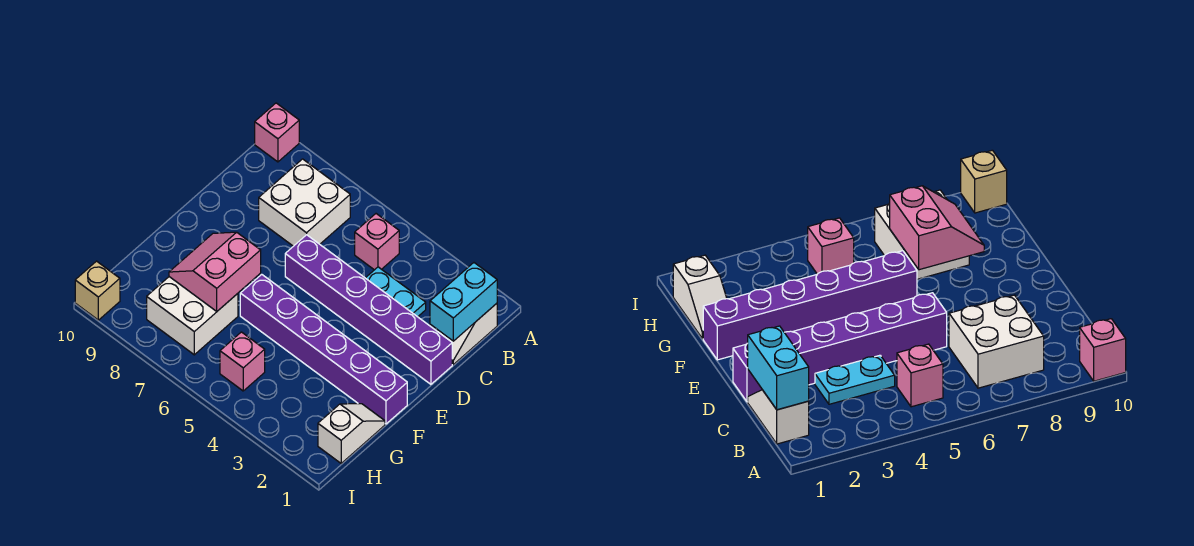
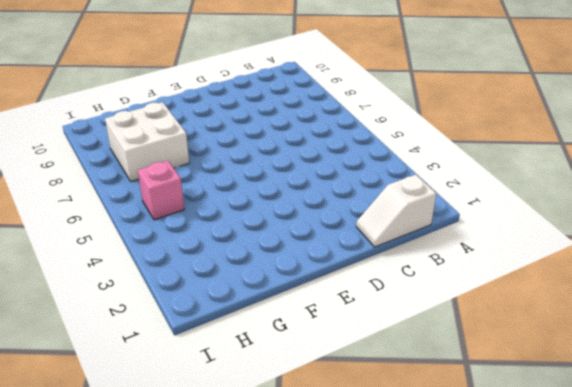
none -> pink brick A10 level 1
none -> pink brick B5 level 1
none -> white brick B7:C8 level 1

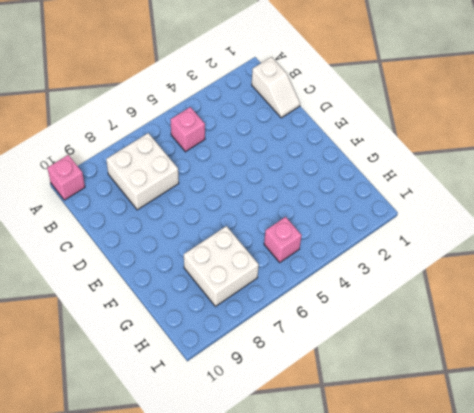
none -> cyan plate C3:C4 level 1
none -> purple brick D1:D6 level 1
none -> purple brick F1:F6 level 1

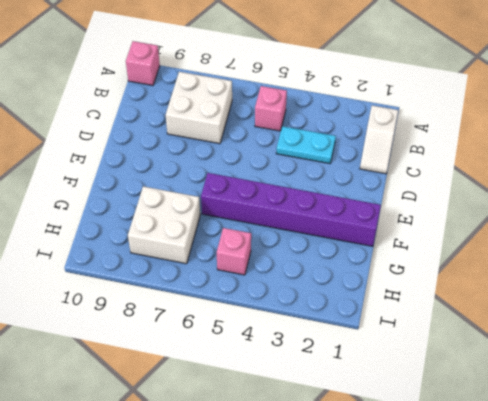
none -> purple brick D1:D6 level 1
none -> white slope G1:H1 level 1 top H
none -> tan brick I10 level 1

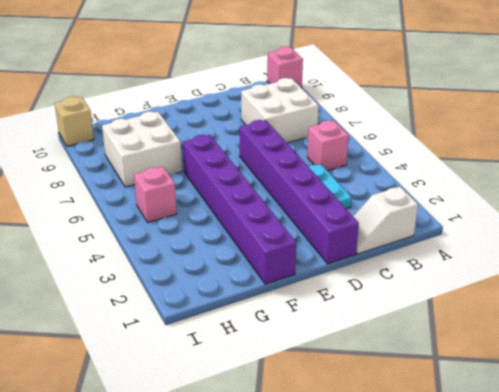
none -> white slope G1:H1 level 1 top H
none -> cyan brick B1:C1 level 2
none -> pink slope F7:G8 level 2 top 7

